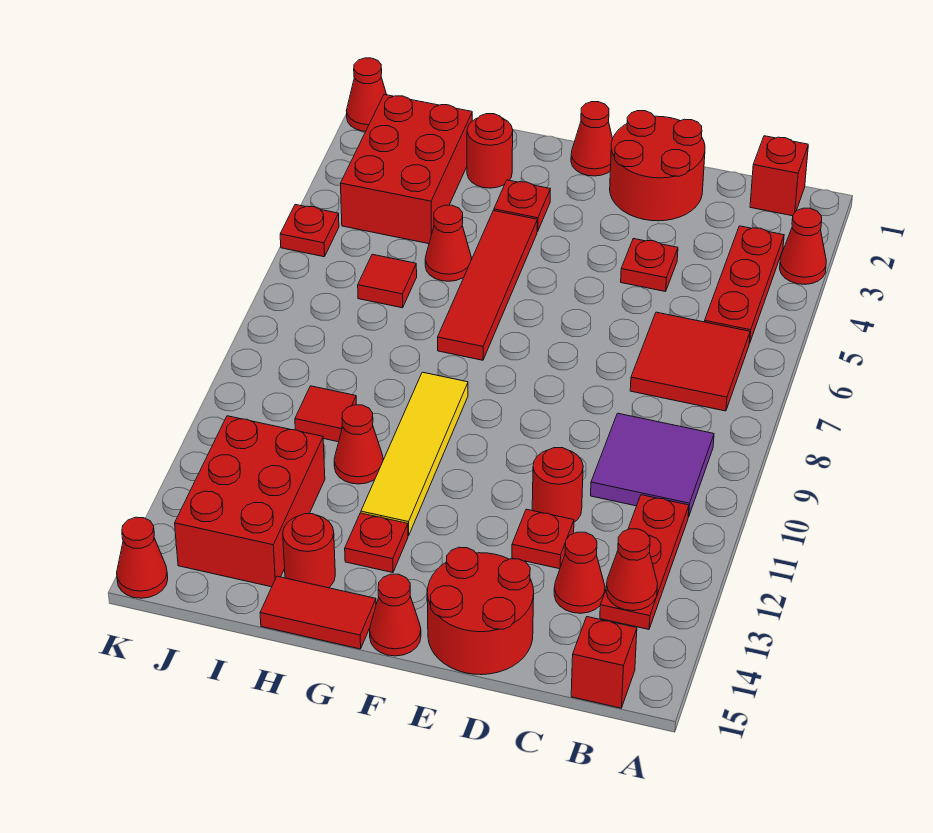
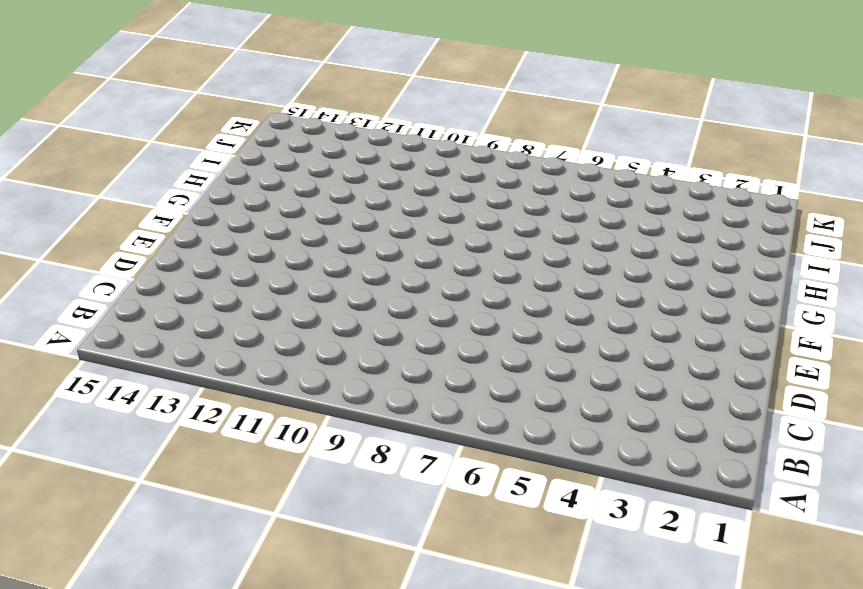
none -> red cone A3 level 1
none -> red brick B1 level 1
none -> red plate B3:B5 level 1
none -> red tile B6:C7 level 1

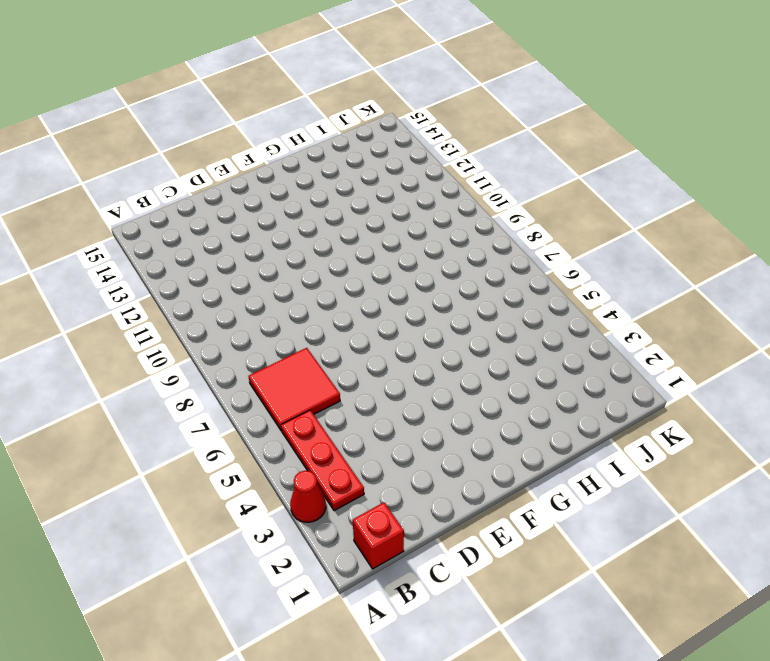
none -> purple tile B9:C10 level 1
none -> red plate B11:B13 level 1
none -> red brick B15 level 1
none -> red cone C13 level 1

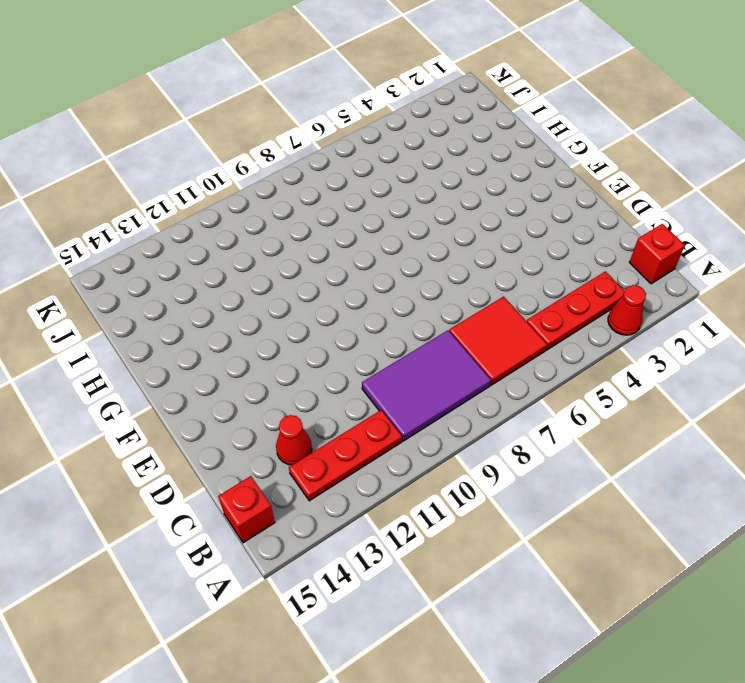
purple tile B8:C10 level 1 -> purple tile B9:C10 level 1
none -> red round brick D1:E2 level 1
none -> red plate D4 level 1
none -> red round brick D11 level 1
none -> red plate D12 level 1

